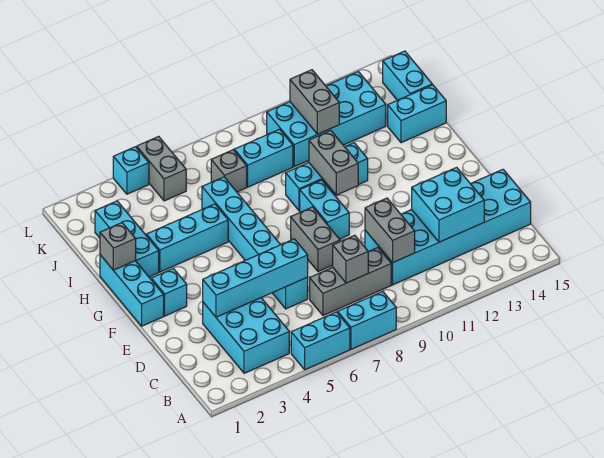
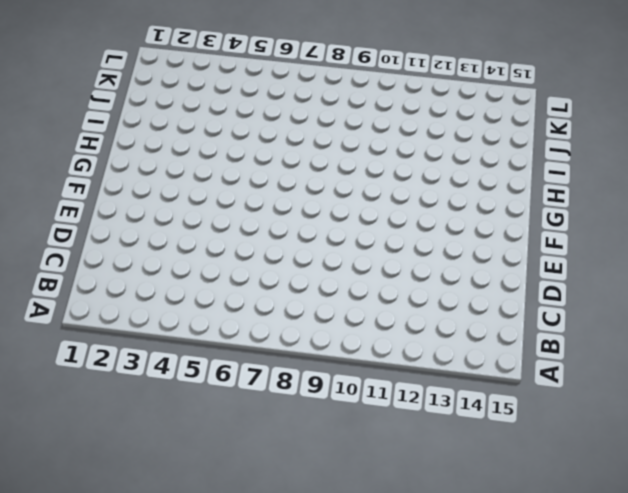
none -> cyan brick A5:A6 level 1
none -> cyan brick A7:A8 level 1
none -> cyan brick B3:D4 level 1

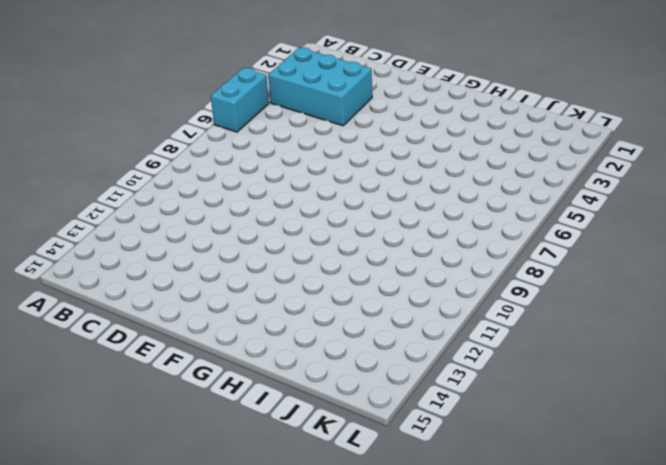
none -> cyan brick A7:A8 level 1
none -> grey brick C7:C9 level 1
none -> cyan brick C10:D15 level 1

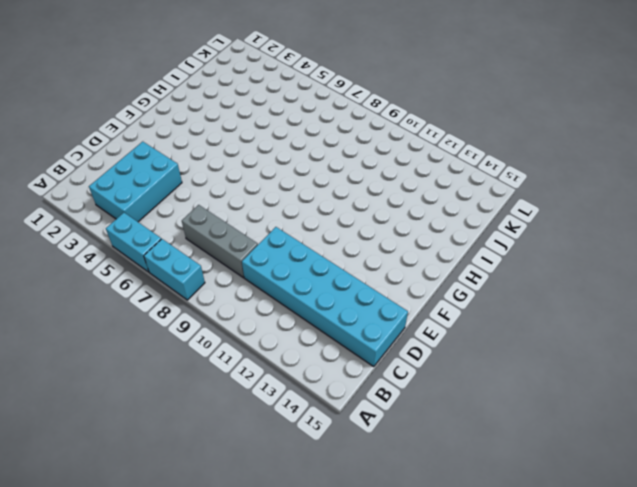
none -> cyan brick D6:I6 level 1
none -> grey brick E8:F8 level 1
none -> cyan brick F1:H1 level 1

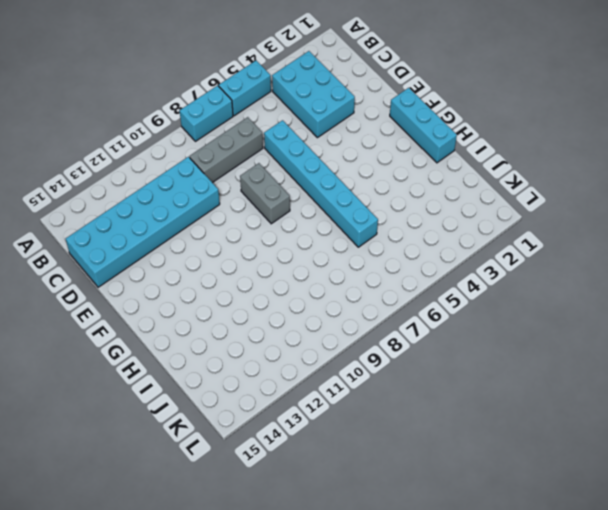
none -> cyan brick F2 level 1
none -> cyan brick F9:G9 level 1
none -> cyan brick H2:J2 level 1

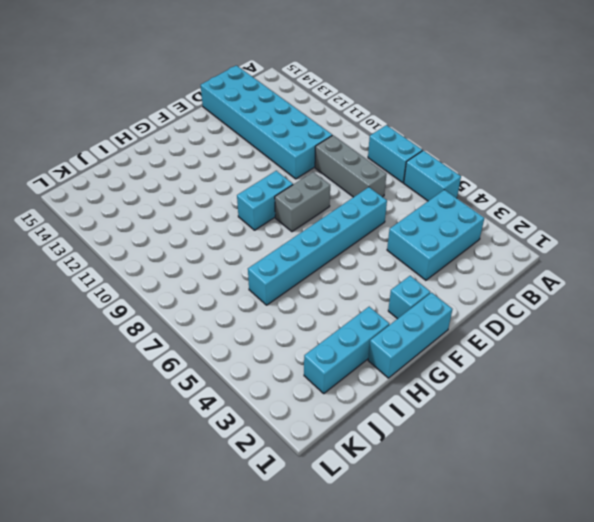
none -> cyan brick H3:H5 level 1
none -> cyan brick H9:H11 level 1
none -> cyan brick I14:I15 level 1

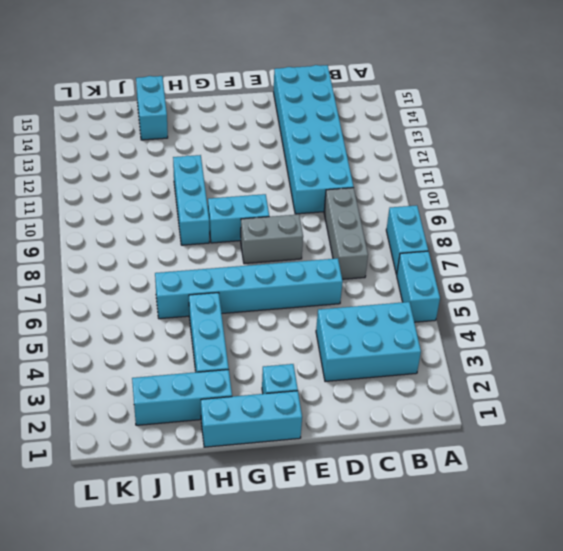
none -> grey brick J7 level 1
none -> cyan brick J8:J9 level 1
none -> cyan brick J10:K13 level 1

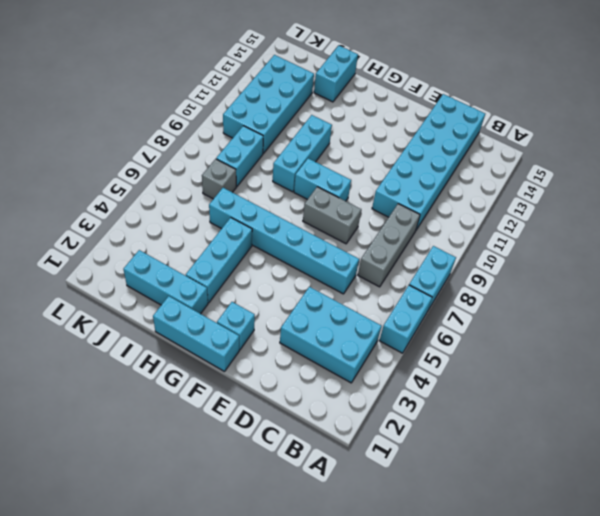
none -> cyan brick J15:K15 level 1
none -> grey brick K5:L5 level 1
none -> cyan brick L4 level 1

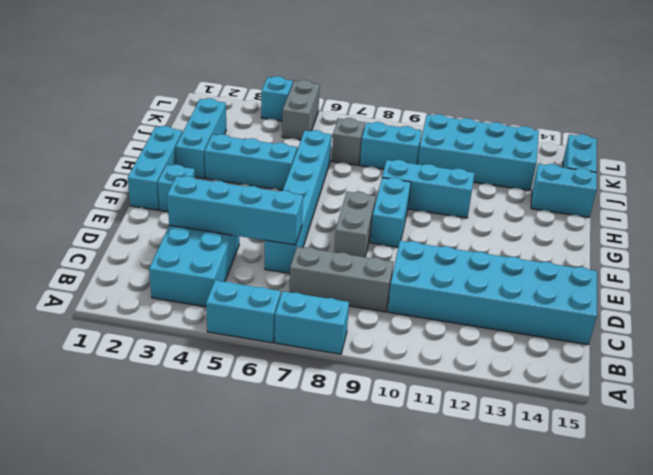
none -> grey brick C8 level 2
none -> grey brick C10:D10 level 2
none -> cyan brick C12:D13 level 2

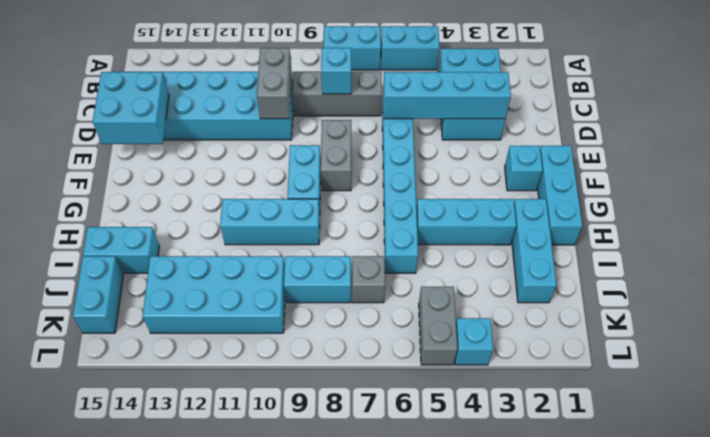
cyan brick C8 level 2 -> grey brick C8 level 2
cyan brick D14:E15 level 2 -> cyan brick C12:D13 level 2
none -> grey brick G10:H10 level 2
none -> grey brick H1 level 2
none -> grey brick J11:K11 level 2

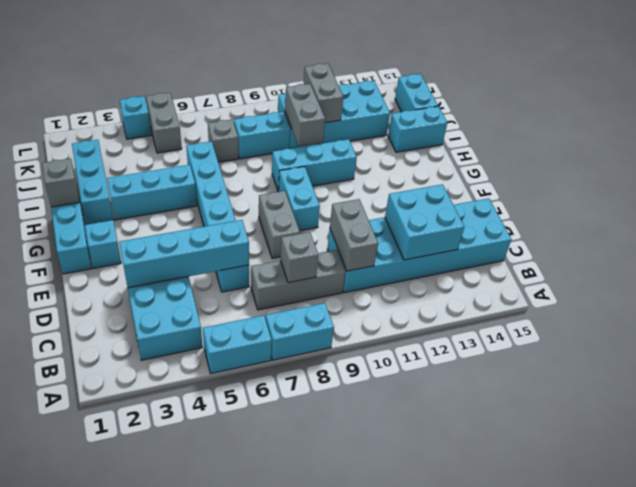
grey brick I10:J10 level 2 -> grey brick G10:H10 level 2

